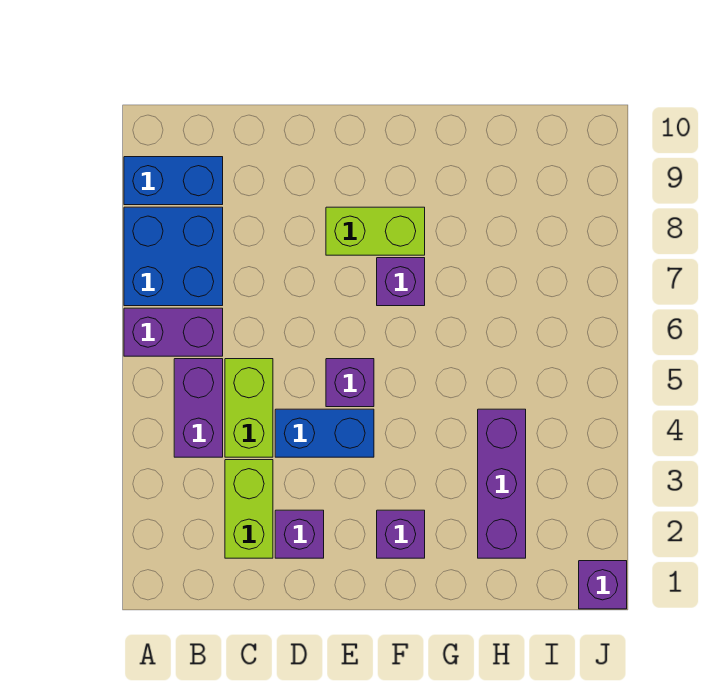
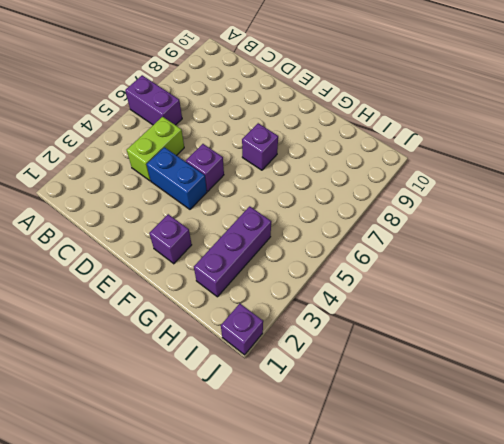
none -> blue brick A7:B8 level 1
none -> blue brick A9:B9 level 1
none -> purple brick B4:B5 level 1

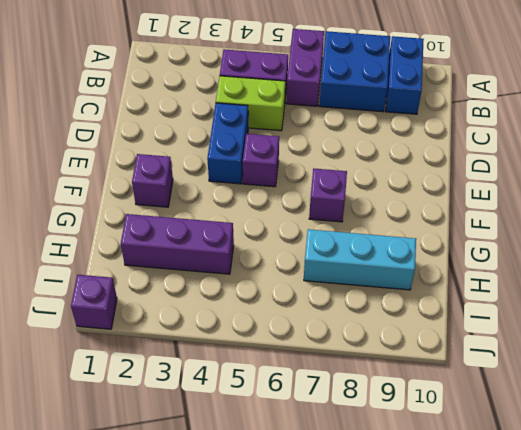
cyan brick H7:H9 level 1 -> none
none -> lime brick C2:C3 level 1
none -> purple brick D2 level 1
none -> lime brick E8:F8 level 1

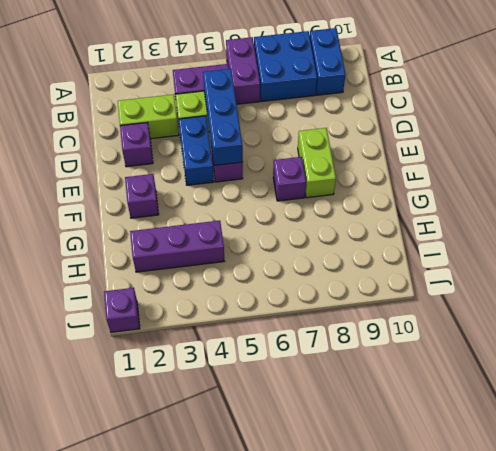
blue brick C5:E5 level 2 -> none

